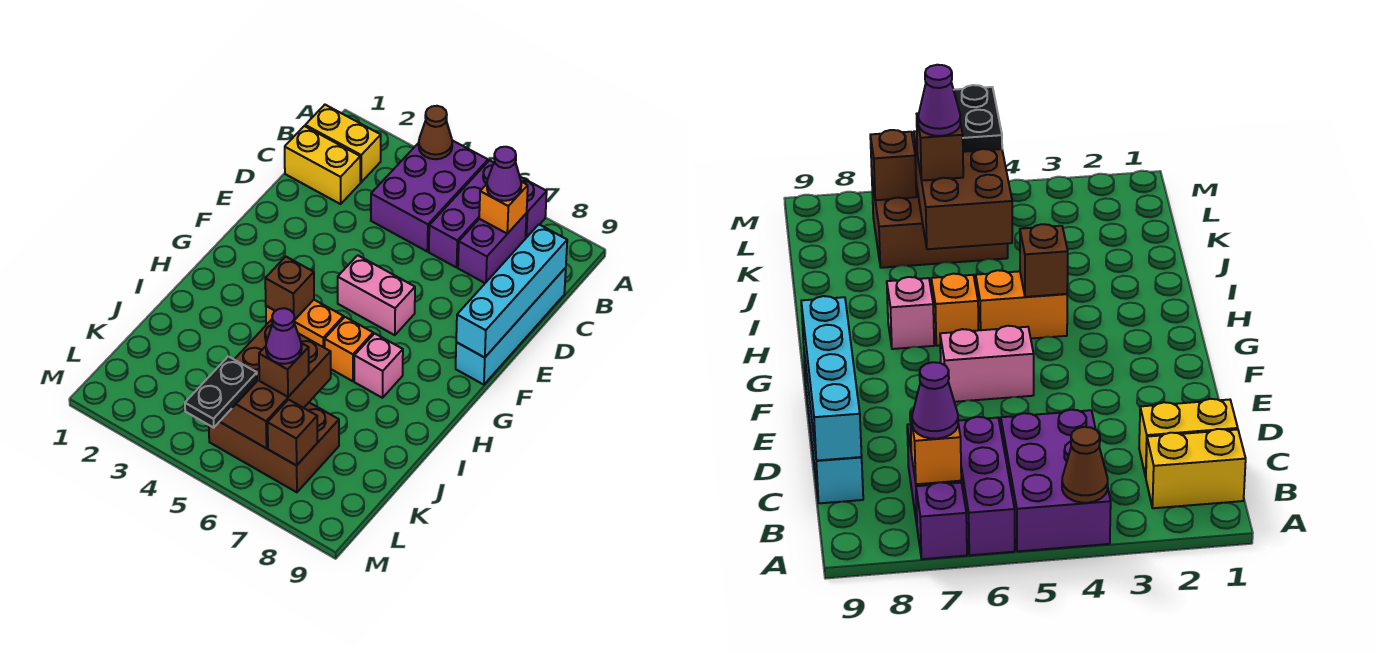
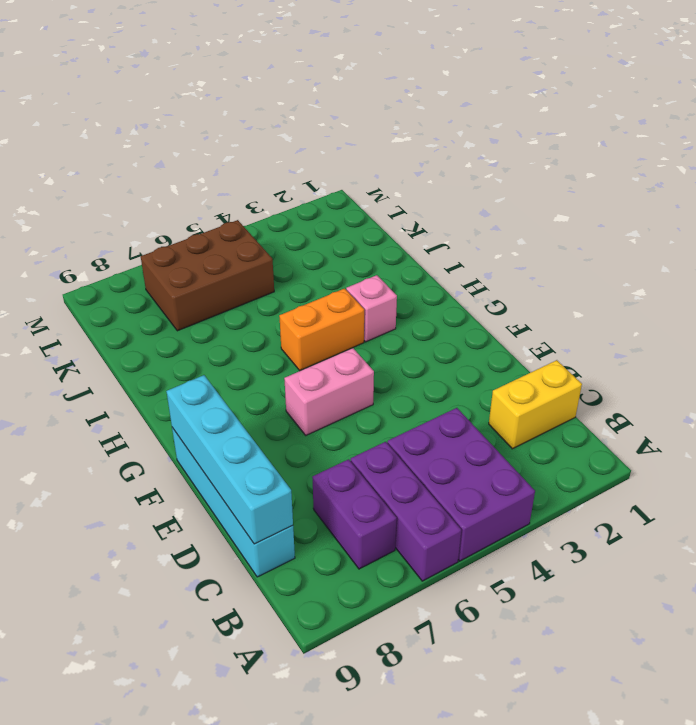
pink brick H3 level 1 -> pink brick H7 level 1
none -> purple brick A7 level 1
none -> yellow brick B1:B2 level 1
none -> orange brick H6 level 1

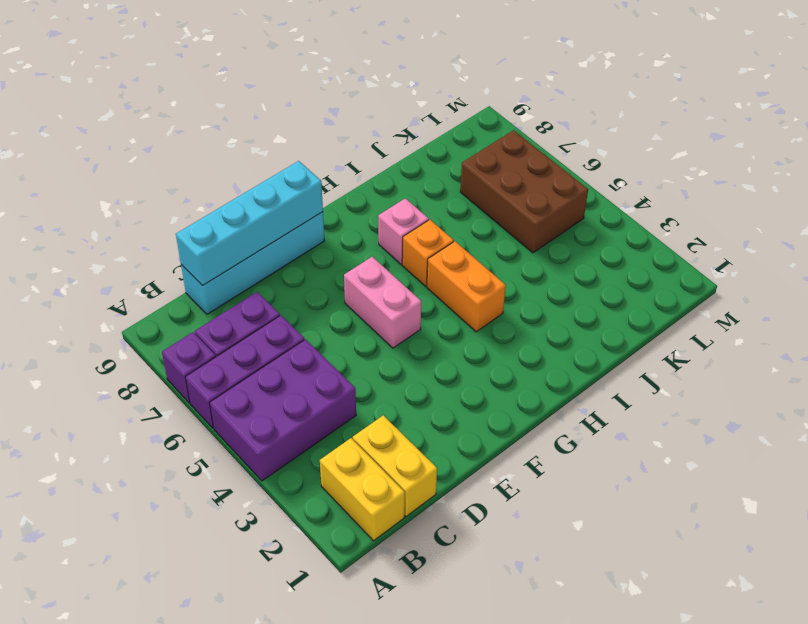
none -> brown cone A4 level 2
none -> orange brick B7 level 2
none -> brown brick H4 level 2

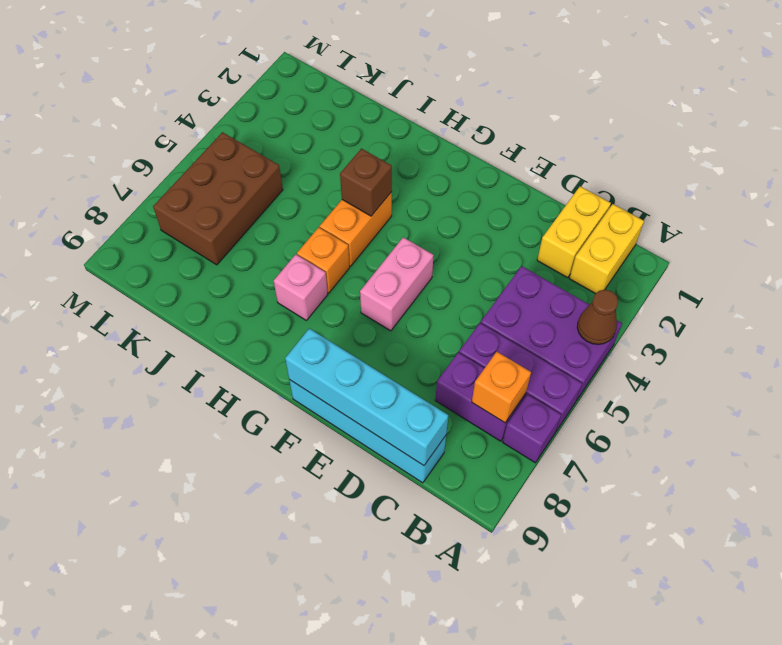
none -> brown brick J5:L6 level 2
none -> brown brick L7 level 2
none -> purple cone B7 level 3

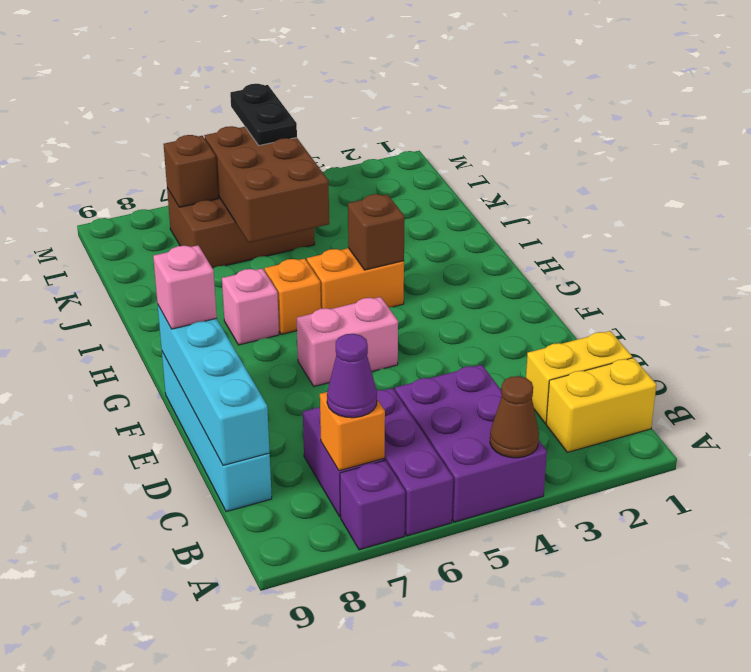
pink brick F9 level 3 -> none
none -> brown brick K6 level 3
none -> purple cone K6 level 4

